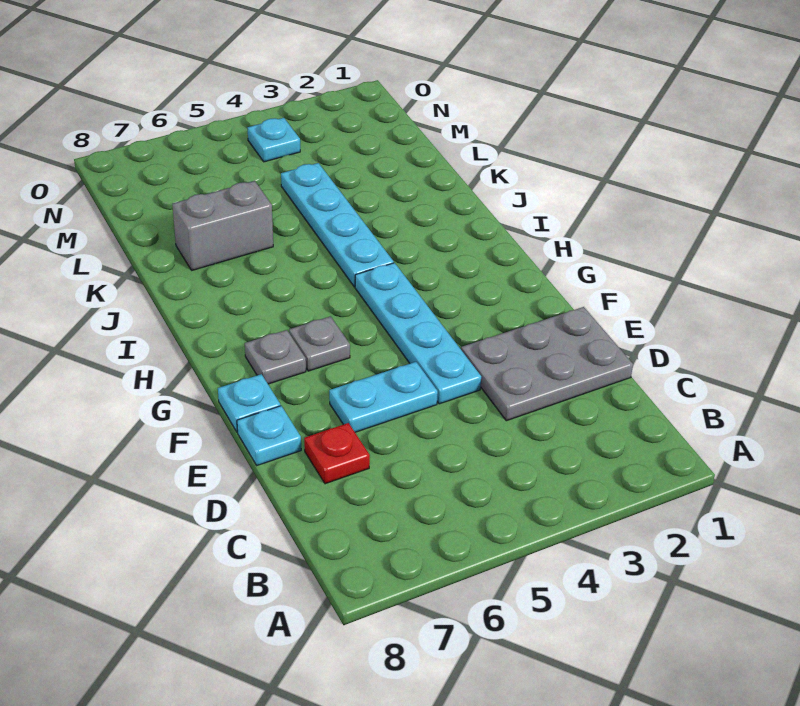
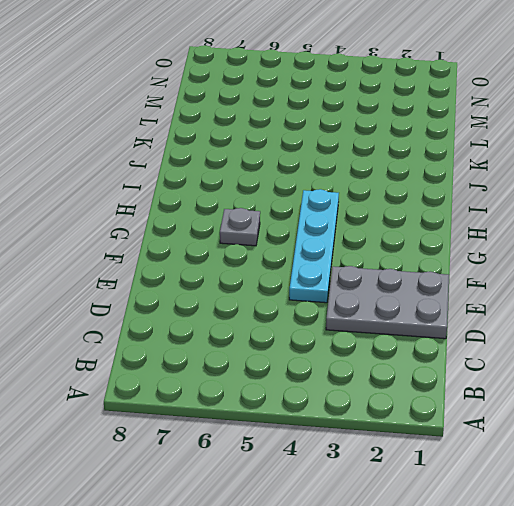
none -> red plate D7 level 1
none -> cyan plate E5:E6 level 1

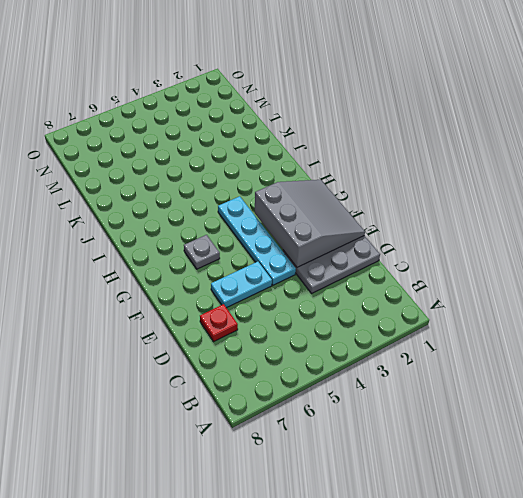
grey slope E1:G3 level 2 top 3 -> none
none -> cyan plate E8 level 1
none -> cyan plate F8 level 1

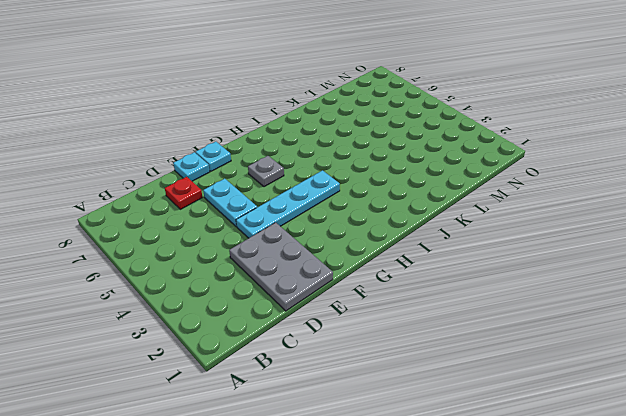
none -> grey plate G7 level 1
none -> cyan plate I4:L4 level 1

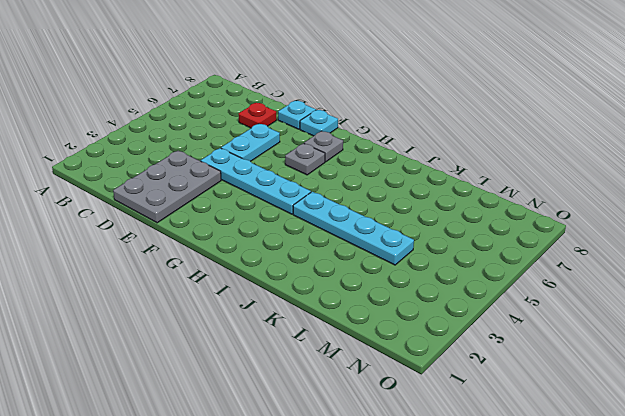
none -> grey brick K6:K7 level 1
none -> cyan plate N4 level 1

